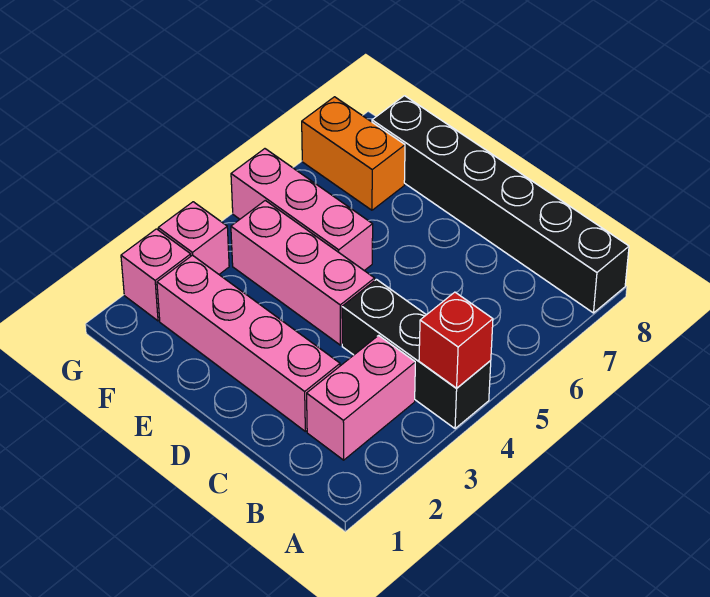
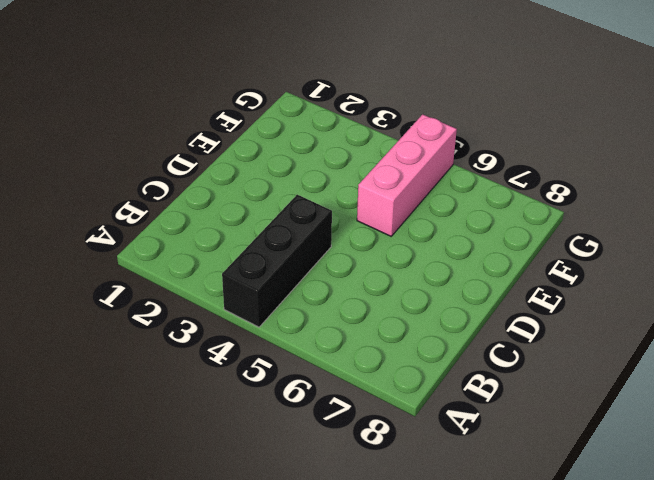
none -> black brick A8:F8 level 1
none -> pink brick B2:B3 level 1

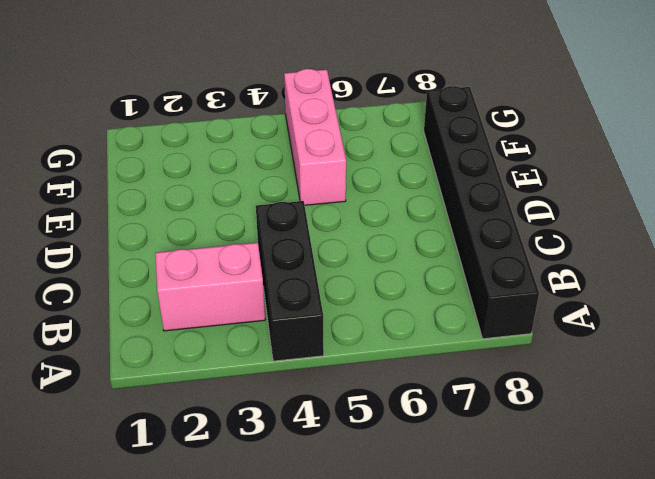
none -> pink brick C2:F2 level 1
none -> pink brick D4:F4 level 1

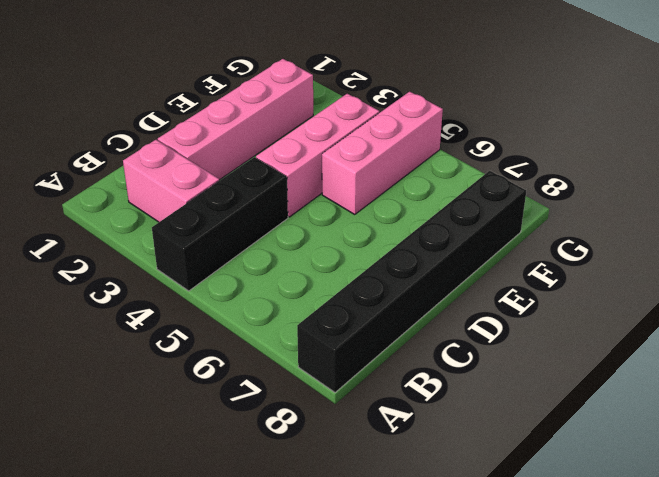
none -> orange brick F7:G7 level 1
none -> pink brick G2 level 1

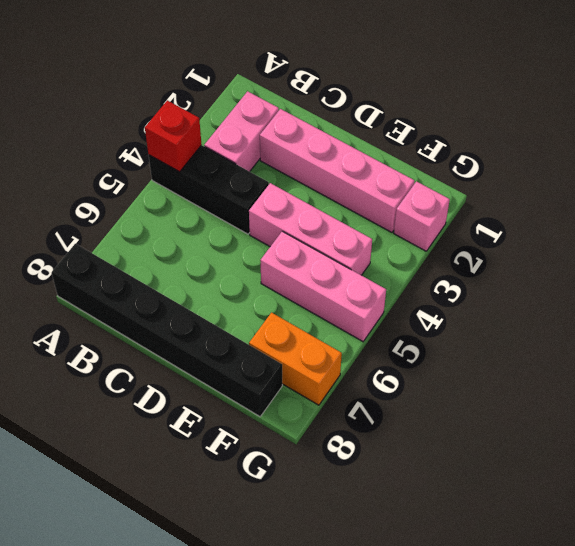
none -> pink brick G3 level 1

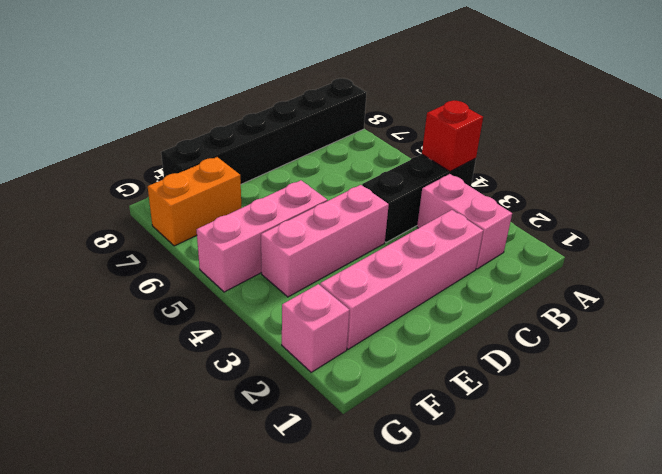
none -> pink brick G3 level 1

